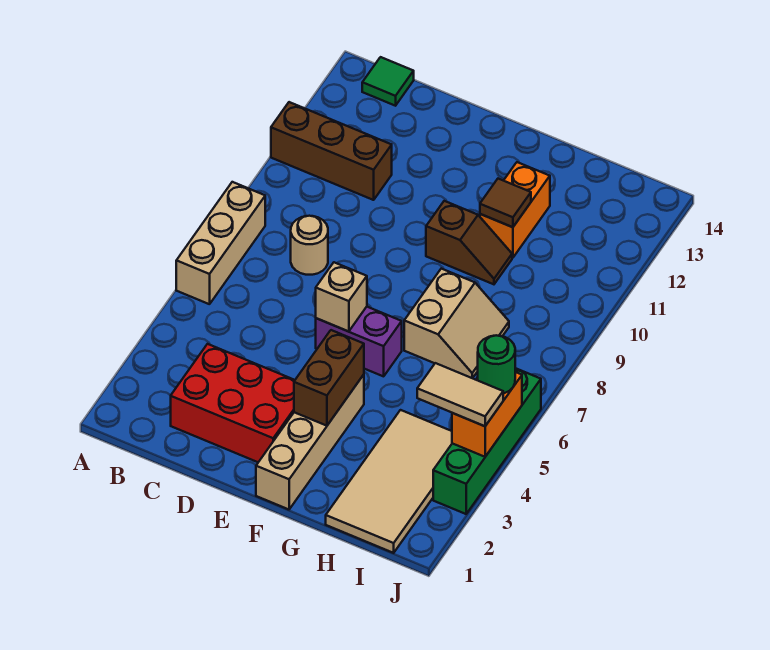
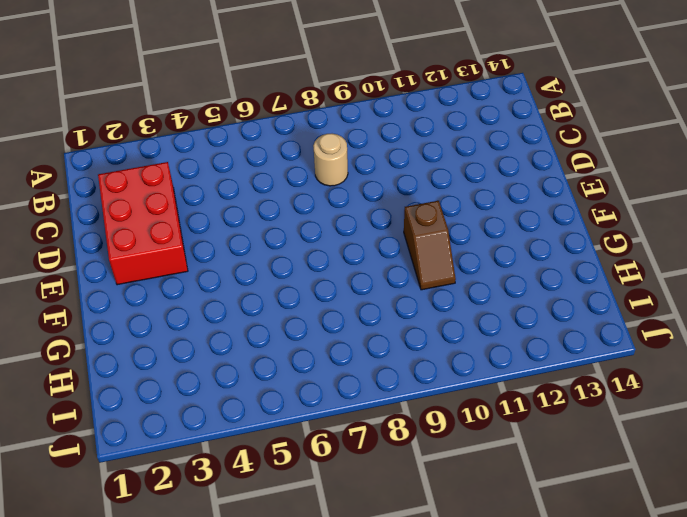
none -> tan brick A6:A8 level 1
none -> brown brick A11:C11 level 1
none -> green tile B14 level 1

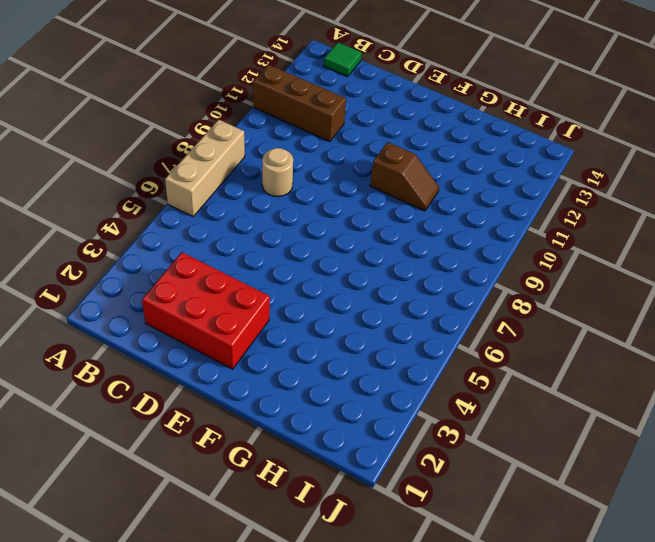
none -> purple brick E6:F6 level 1
none -> tan brick F1:F4 level 1
none -> tan slope G7:H8 level 1 top G

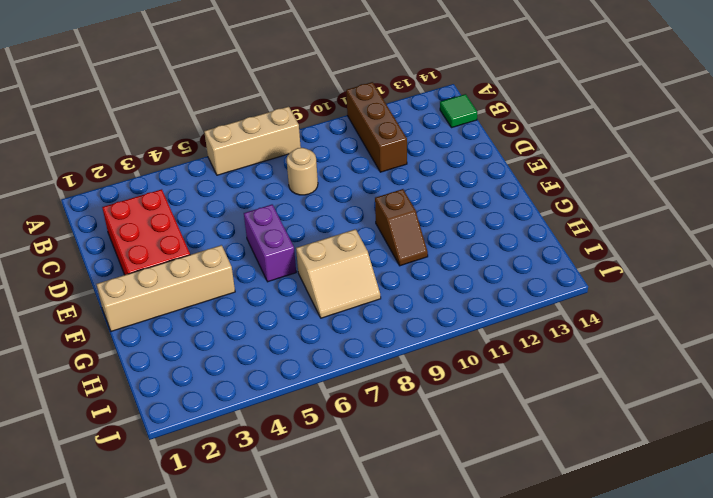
none -> orange brick G11:G12 level 1
none -> tan tile H1:I4 level 1
none -> green brick J3:J6 level 1

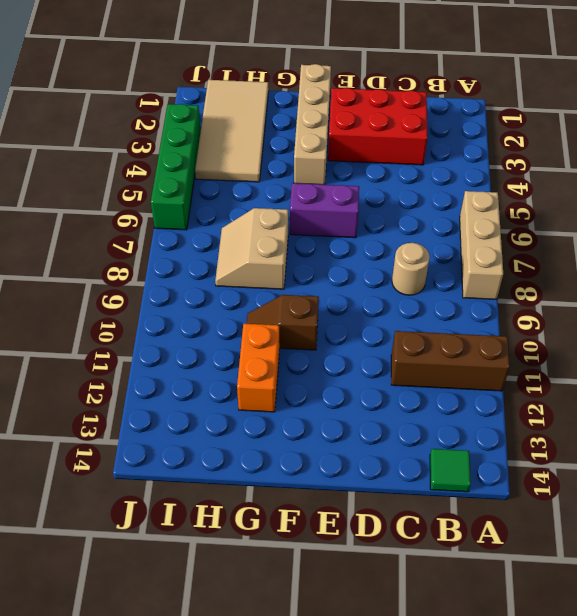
none -> tan brick E6 level 2
none -> brown brick F3:F4 level 2
none -> brown tile G11 level 2

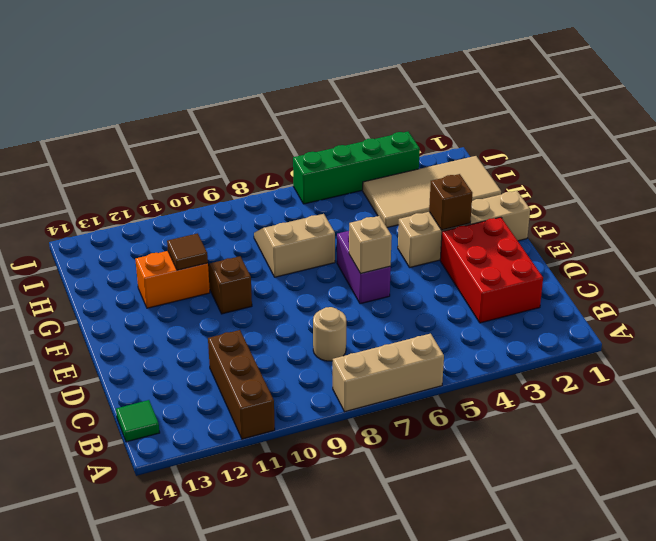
brown brick F3 level 2 -> brown brick F3:F4 level 2
none -> orange brick J4:J5 level 2
none -> tan tile I4:J4 level 3
none -> green round brick J5 level 3

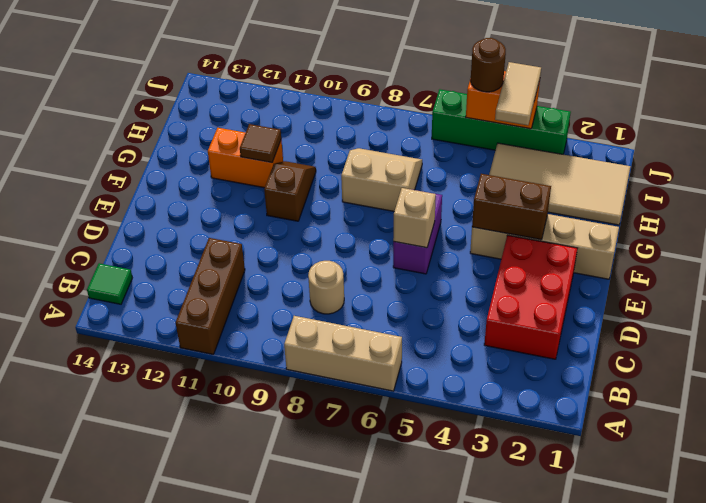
brown round brick J5 level 3 -> green round brick J5 level 3

